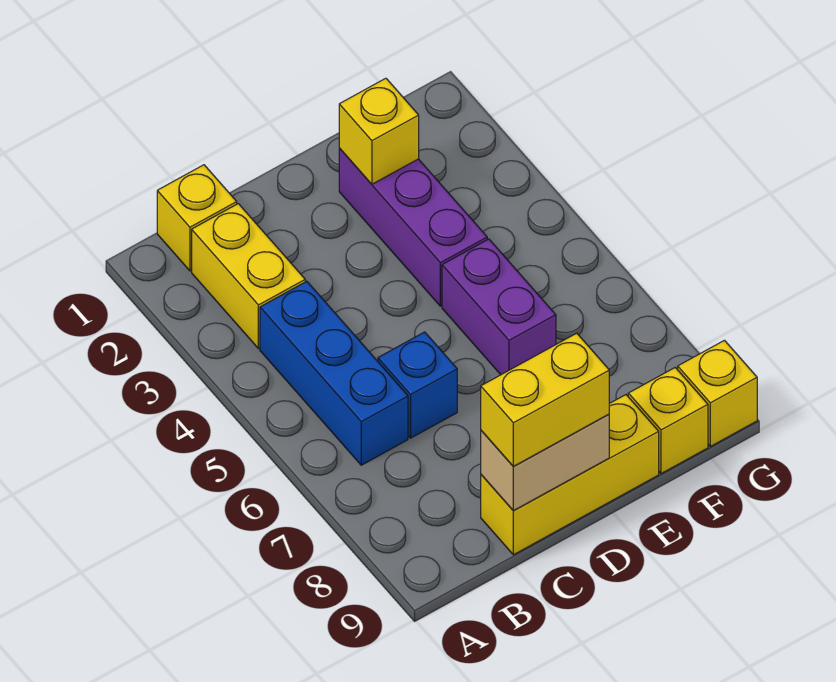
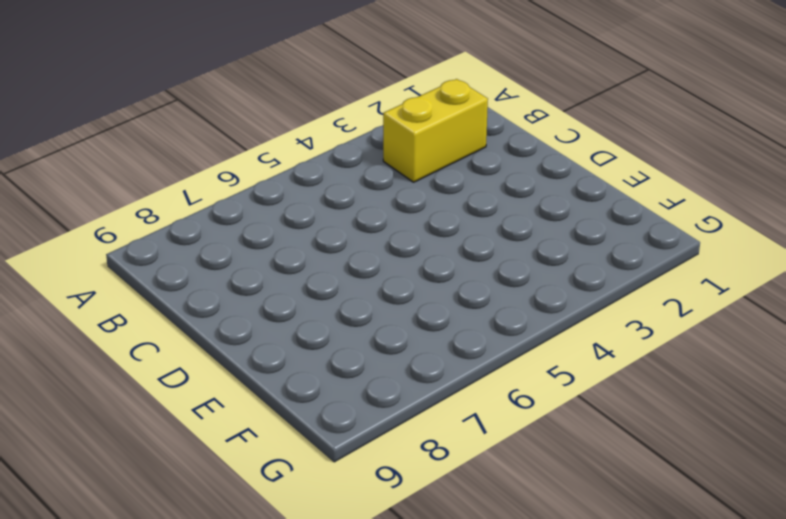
none -> yellow brick B1 level 1
none -> blue brick B4:B6 level 1
none -> blue brick C6 level 1

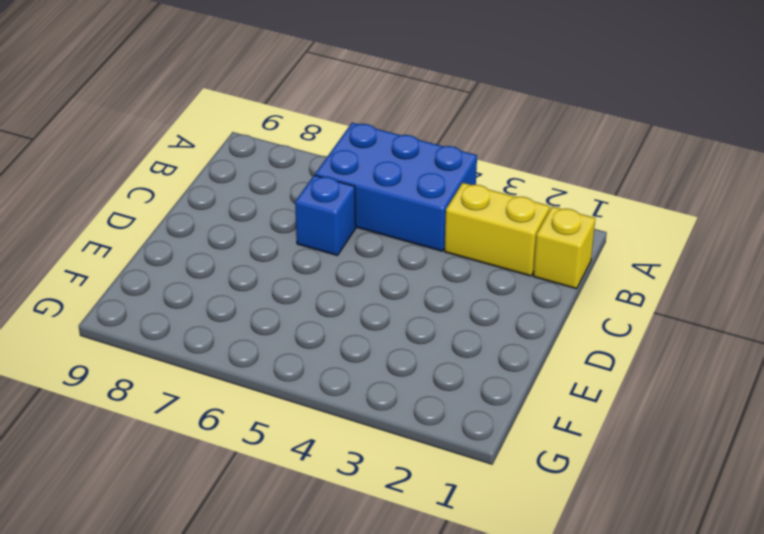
blue brick A4:B6 level 1 -> blue brick B4:B6 level 1
none -> yellow brick C9:E9 level 1
none -> purple brick E2:E4 level 1
none -> purple brick E5:E6 level 1

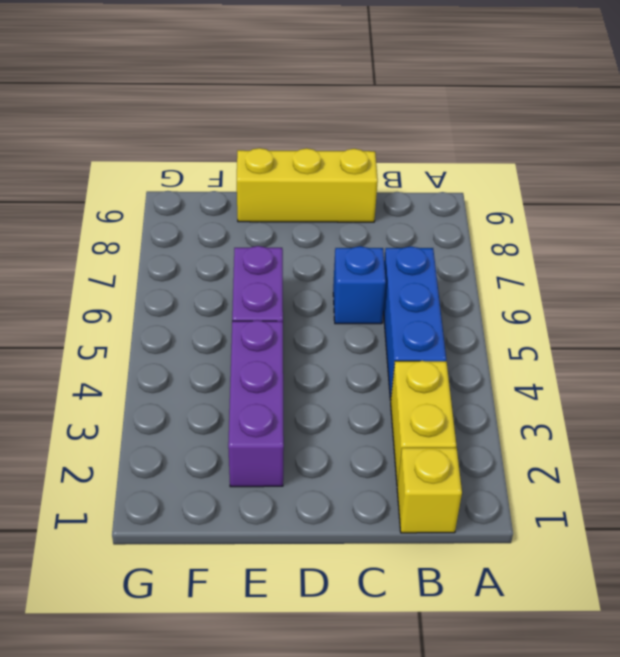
none -> yellow brick F9 level 1
none -> yellow brick G9 level 1
none -> tan brick C9:D9 level 2

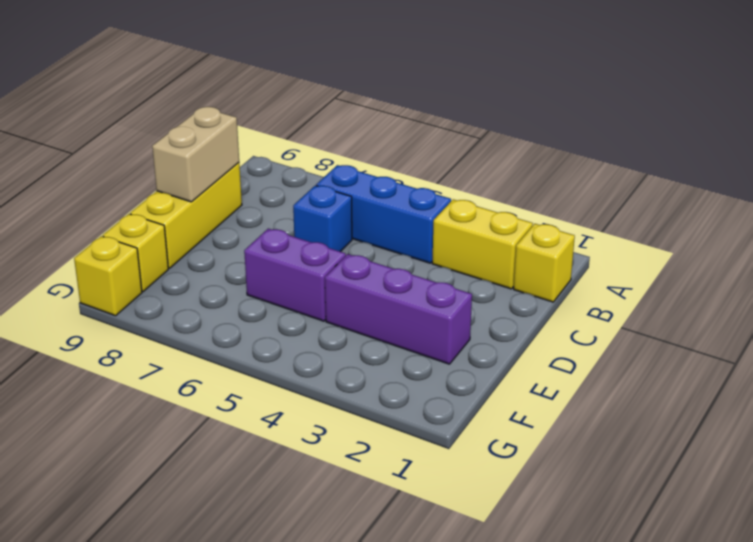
none -> yellow brick E2 level 2
none -> yellow brick C9:D9 level 3

